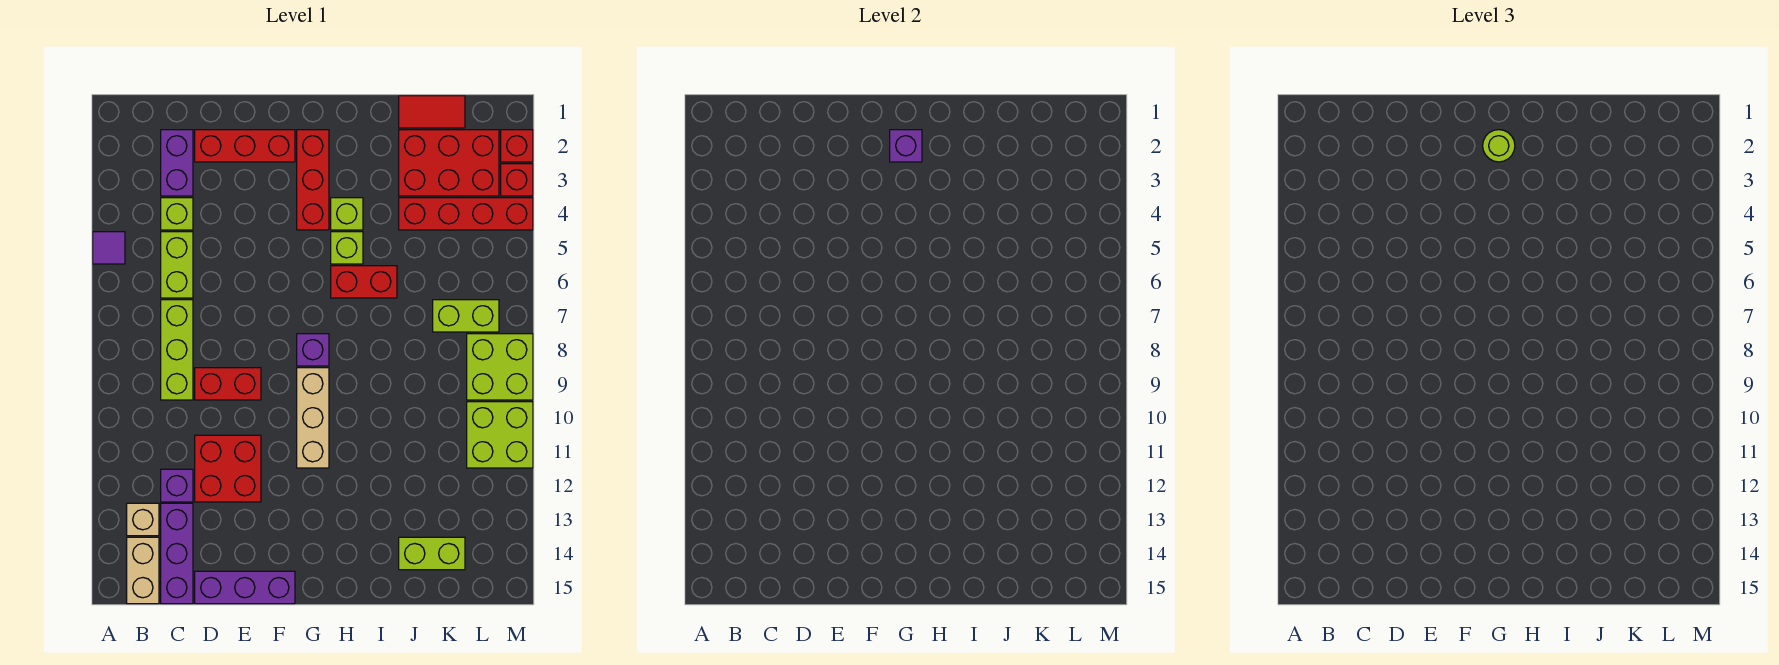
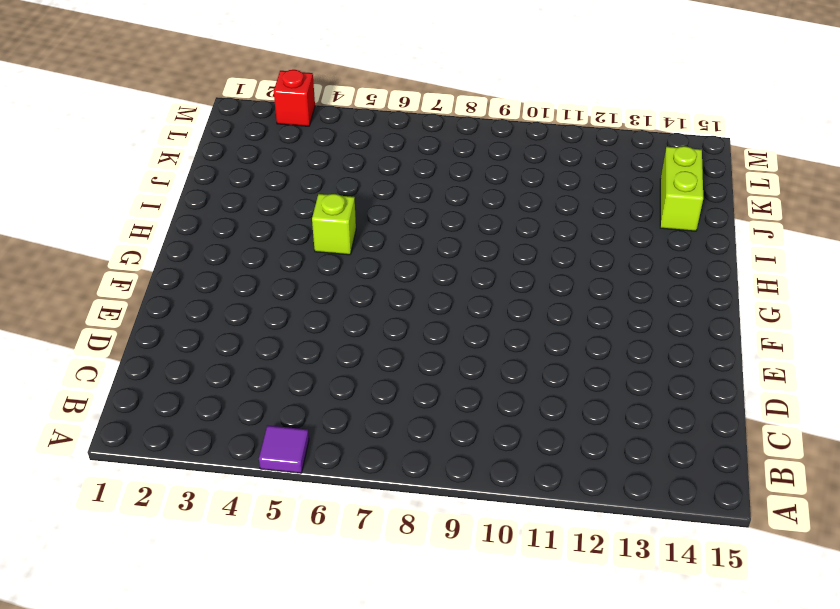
none -> tan brick B13 level 1
none -> tan brick B14:B15 level 1
none -> purple brick C2:C3 level 1
none -> lime brick C4 level 1

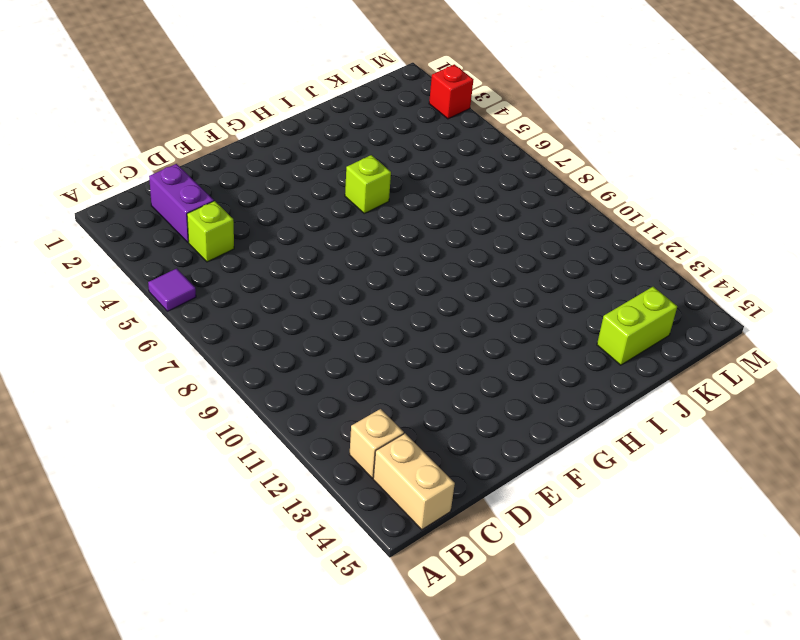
none -> lime brick C5:C6 level 1
none -> lime brick C7:C9 level 1
none -> purple brick C12 level 1
none -> purple brick C13:C15 level 1

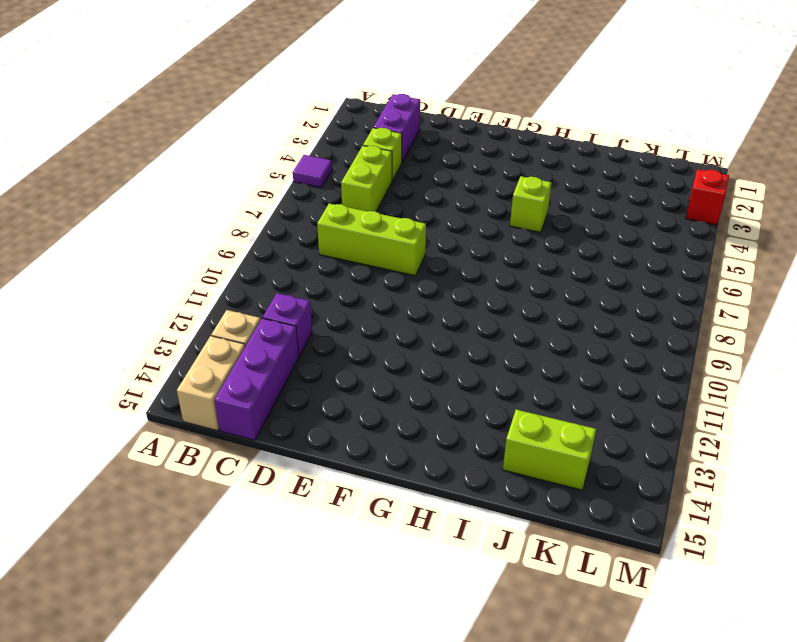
lime brick C8:E8 level 1 -> lime brick C7:C9 level 1
none -> red brick D2:F2 level 1
none -> red brick D9:E9 level 1
none -> red brick D11:E12 level 1
none -> purple brick D15:F15 level 1

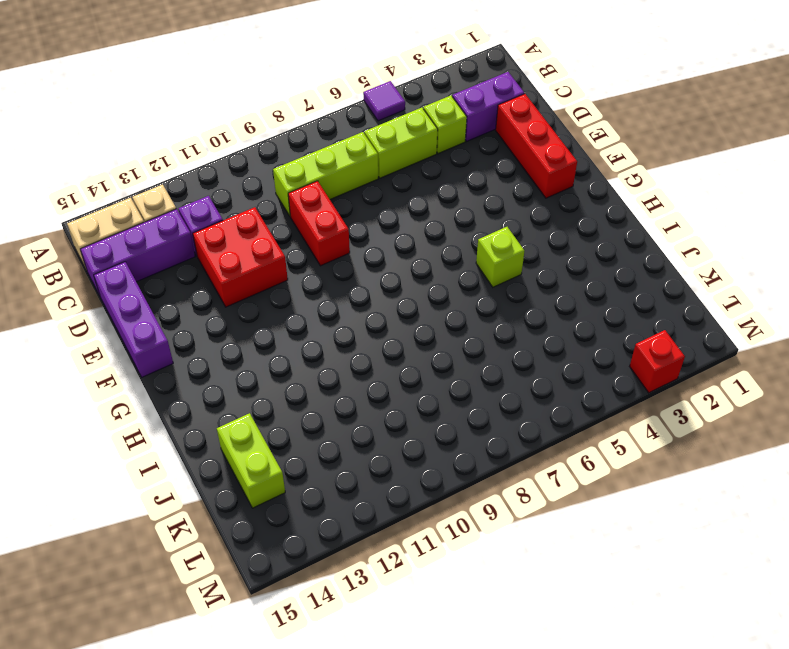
none -> red brick G2:G4 level 1
none -> purple brick G8 level 1
none -> tan brick G9:G11 level 1
none -> lime brick H4 level 1

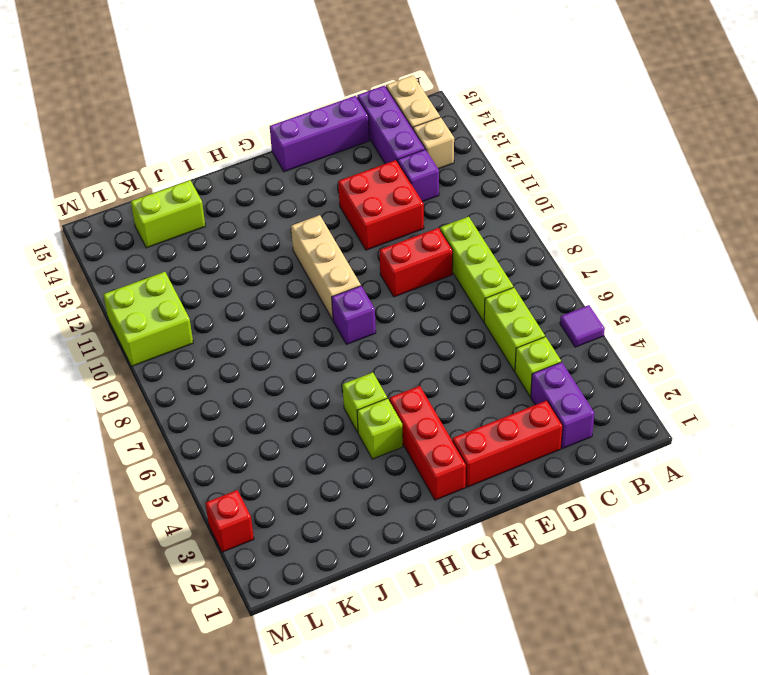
none -> red brick H6:I6 level 1
none -> red tile J1:K1 level 1
none -> red brick J2:L3 level 1
none -> red brick J4:M4 level 1

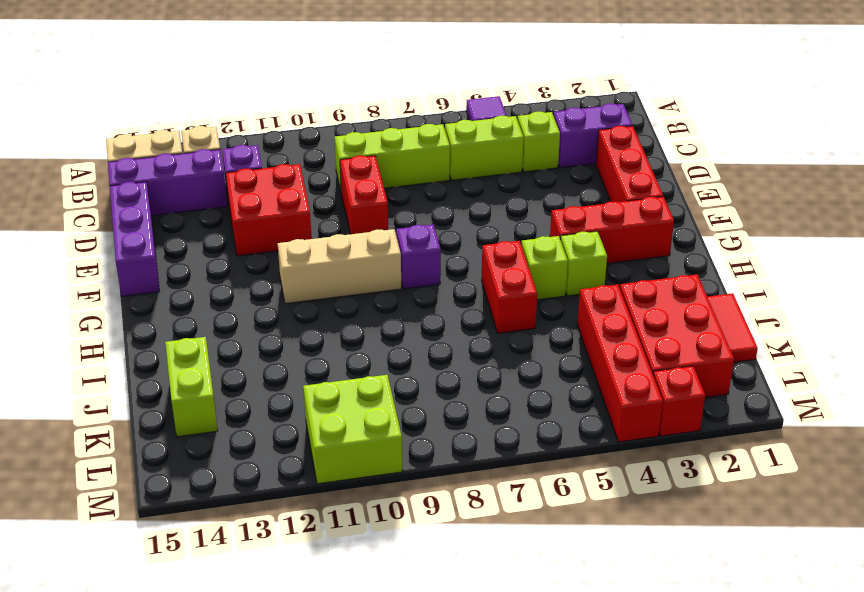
none -> lime brick K7:L7 level 1
none -> lime brick L8:M9 level 1
none -> red brick M2 level 1
none -> purple brick G2 level 2

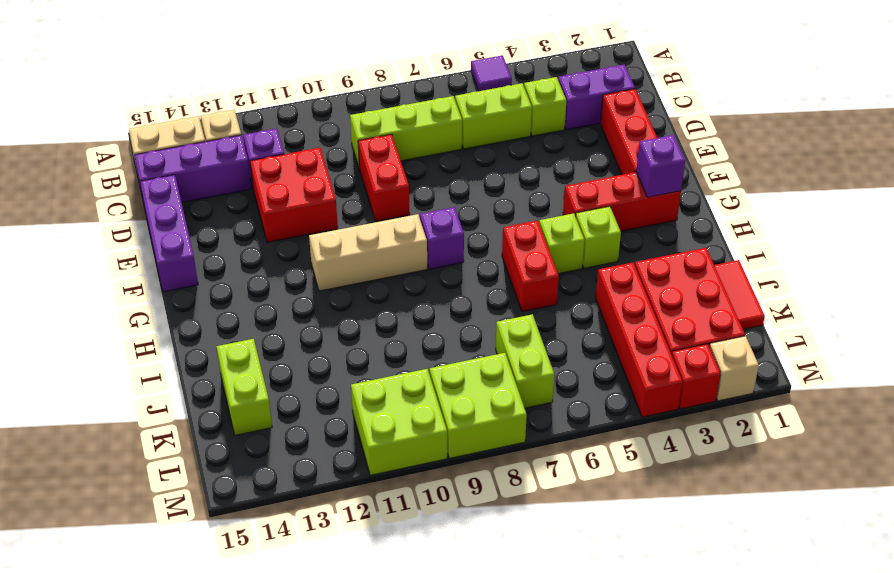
tan brick M2 level 1 -> red brick M2 level 1
none -> lime round brick G2 level 3

